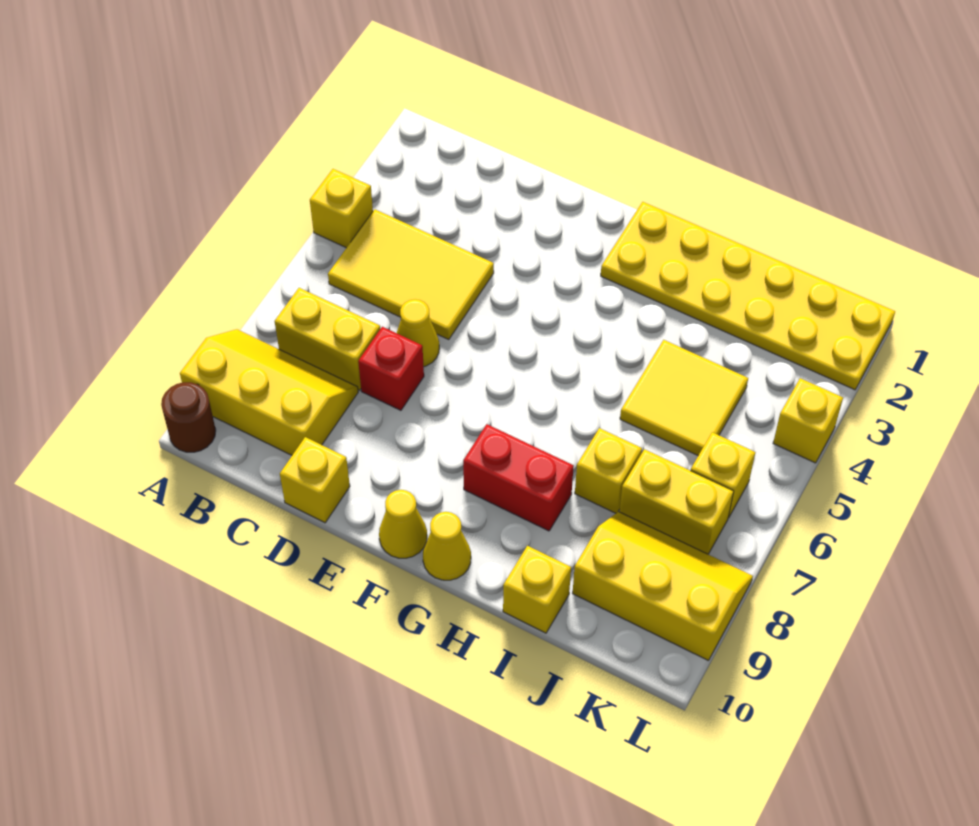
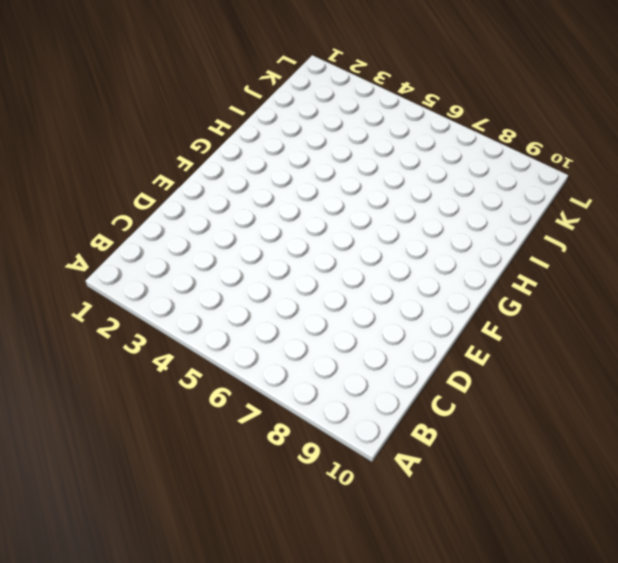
none -> yellow brick A4 level 1
none -> yellow slope A8:C9 level 1 top 9
none -> brown round brick A10 level 1

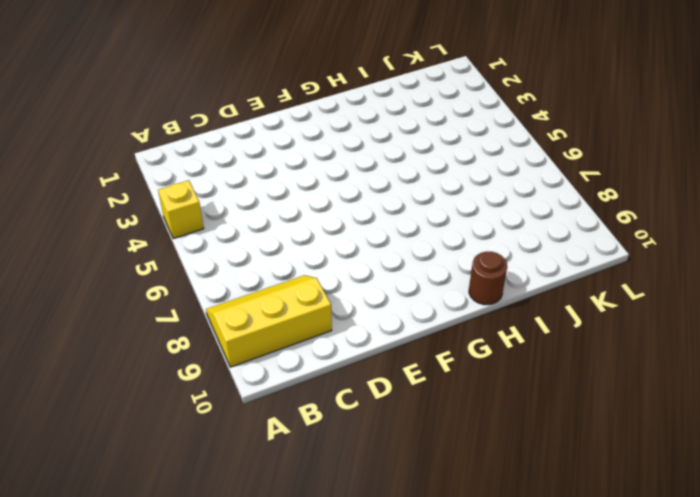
brown round brick H10 level 1 -> brown round brick A10 level 1
none -> yellow tile B4:D5 level 1
none -> yellow brick B7:C7 level 1
none -> yellow cone D6 level 1

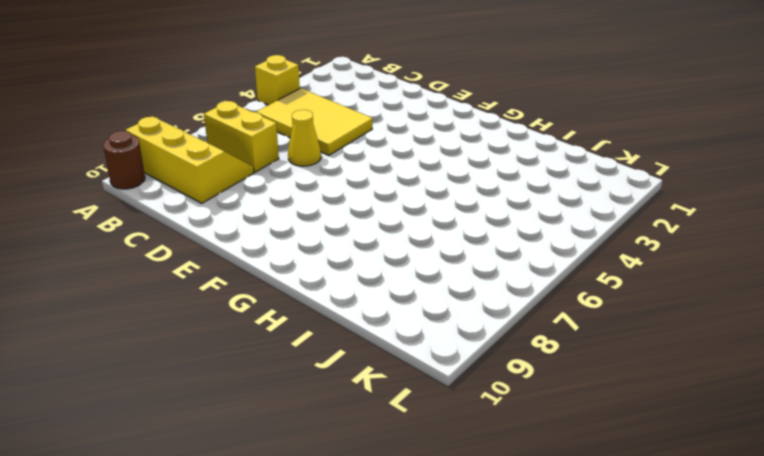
none -> red brick D7 level 1
none -> yellow brick D10 level 1
none -> yellow cone F10 level 1

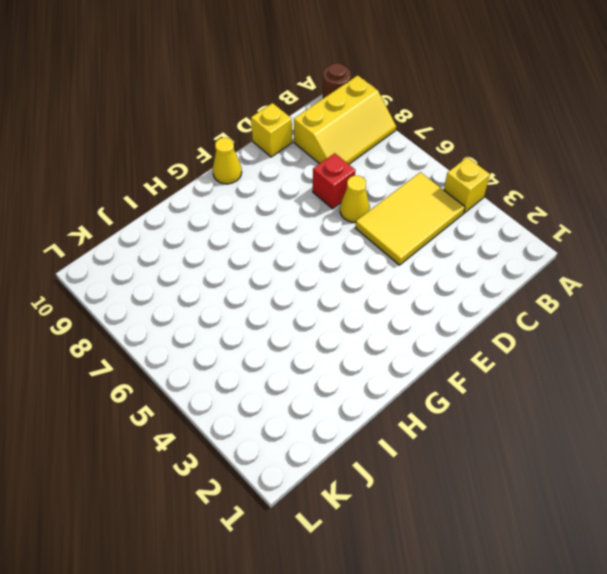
none -> yellow brick B7:C7 level 1
none -> yellow plate G1:L2 level 1
none -> red brick G8:H8 level 1

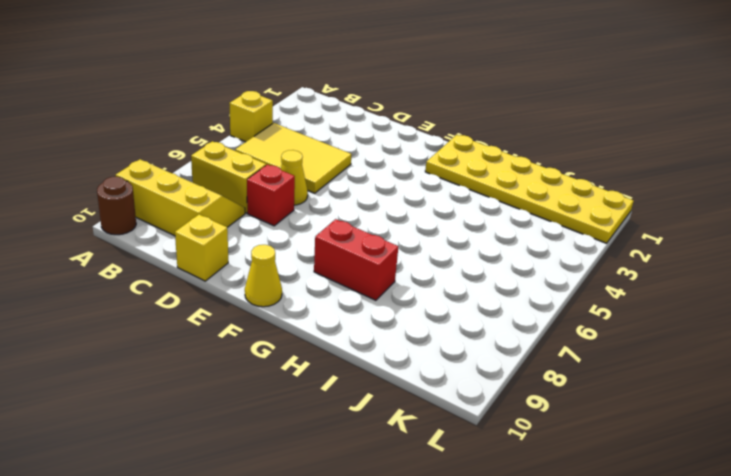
none -> yellow cone G10 level 1
none -> yellow tile I4:J5 level 1
none -> yellow brick I7 level 1

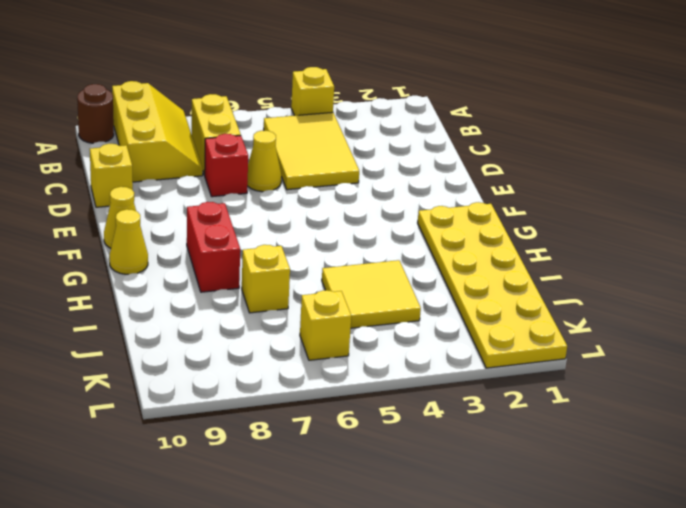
none -> yellow brick I10 level 1
none -> yellow brick J7:K7 level 1
none -> yellow slope J8:L9 level 1 top 9

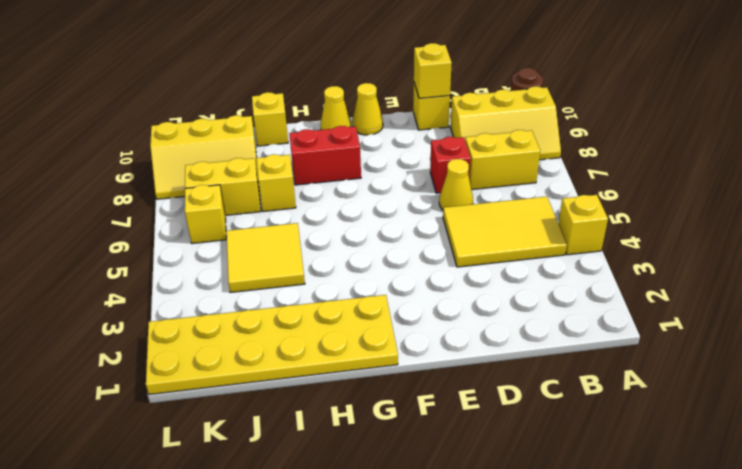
yellow brick D10 level 2 -> yellow brick L4 level 1

